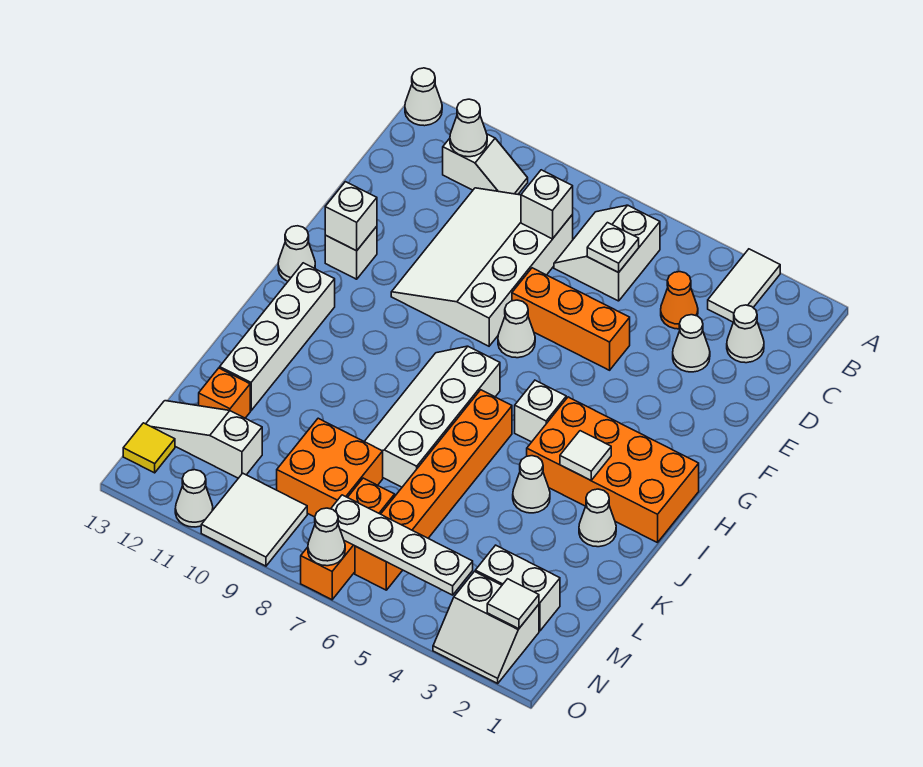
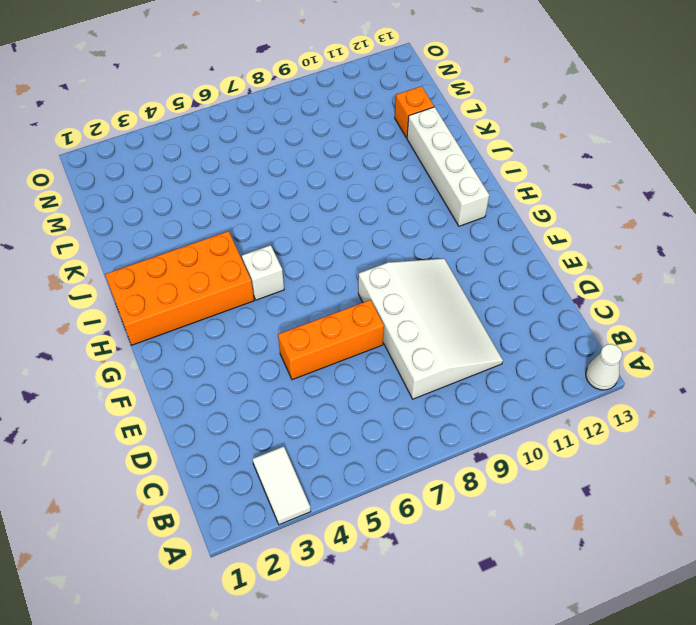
none -> white slope B6:C7 level 1 top 6
none -> white slope B10:B11 level 1 top 11
none -> white cone C2 level 1
none -> orange cone C4 level 1

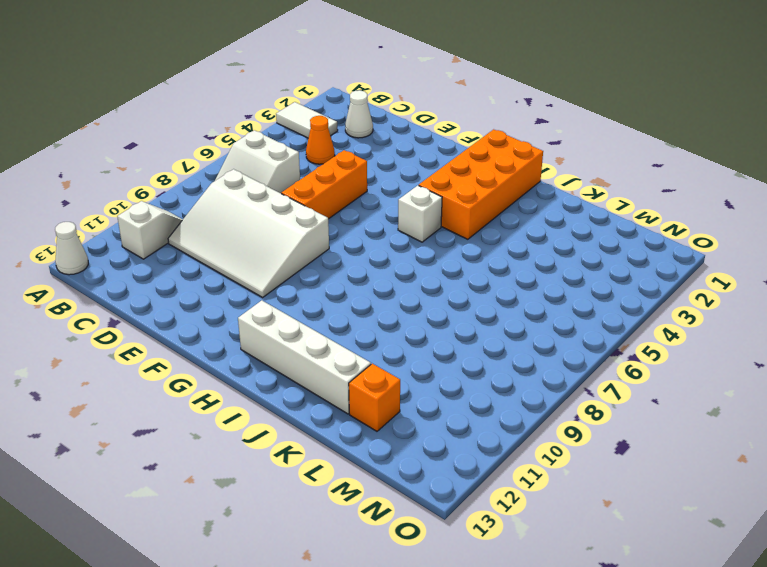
none -> white cone D3 level 1
none -> white cone F7 level 1
none -> white brick F12 level 1
none -> white cone G13 level 1

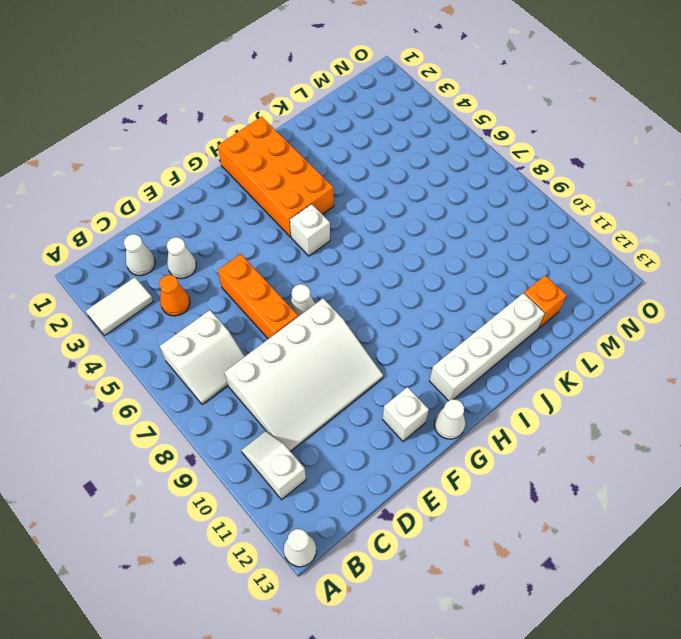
none -> white slope H7:K8 level 1 top 7
none -> orange brick I6:N6 level 1
none -> white cone J2 level 1
none -> white cone J4 level 1

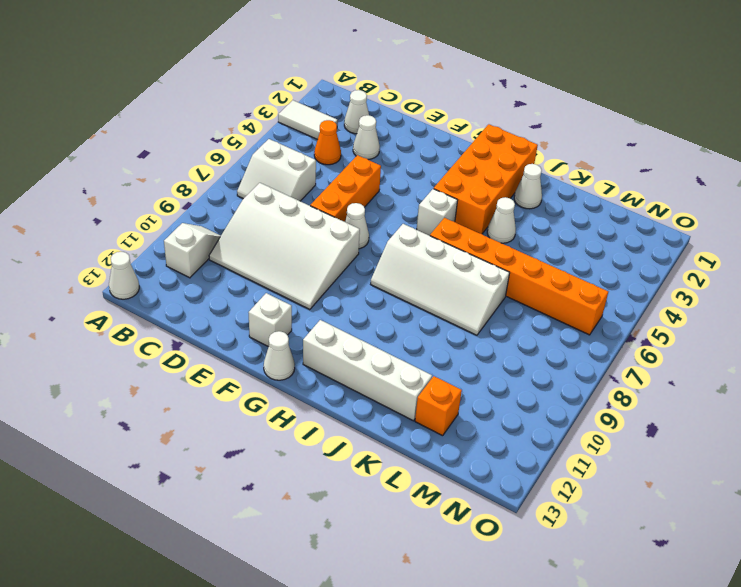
none -> orange brick L8:M9 level 1
none -> white brick M2:M3 level 1
none -> orange brick M7:O7 level 1
none -> white slope M11:M13 level 1 top 11

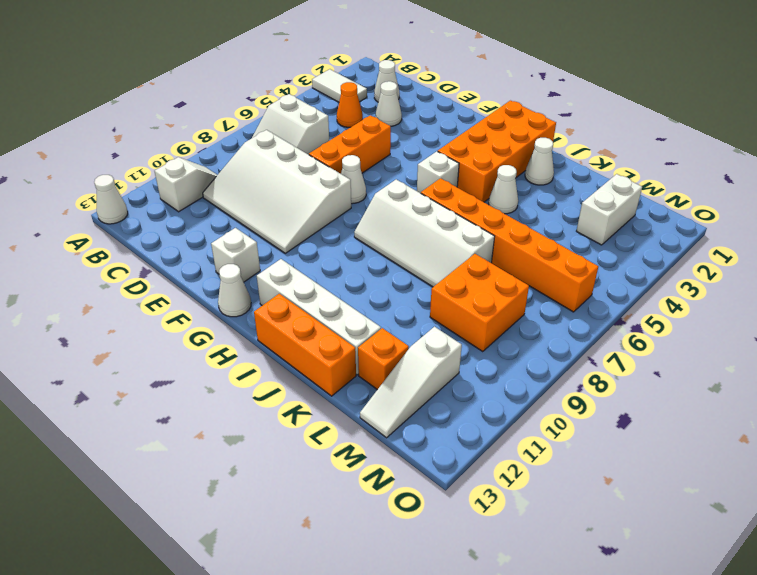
orange brick I13:K13 level 1 -> orange brick M7:O7 level 1
none -> white slope N2:O3 level 1 top N
none -> white tile N9:O10 level 1
none -> yellow tile N13 level 1
none -> white cone O11 level 1

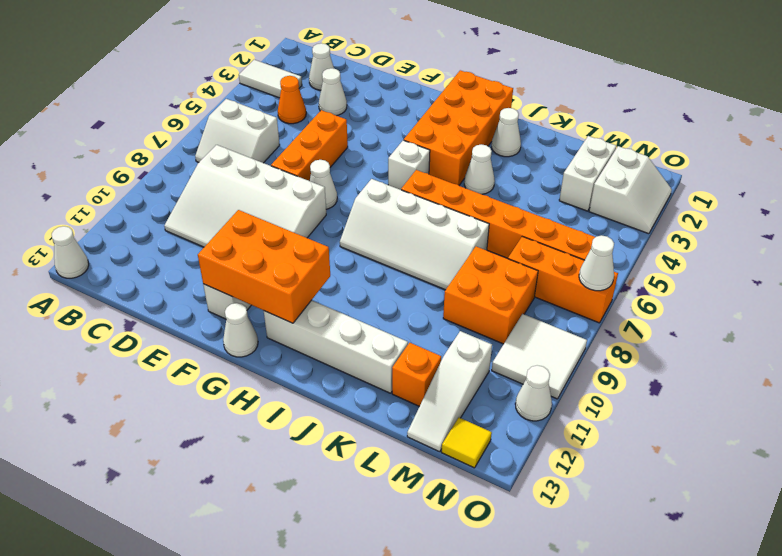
orange brick F11:H12 level 2 -> white brick F12 level 2
none -> white slope B10:B11 level 1 top 11
none -> white cone B11 level 2
none -> white plate C6 level 2
none -> white brick C8 level 2

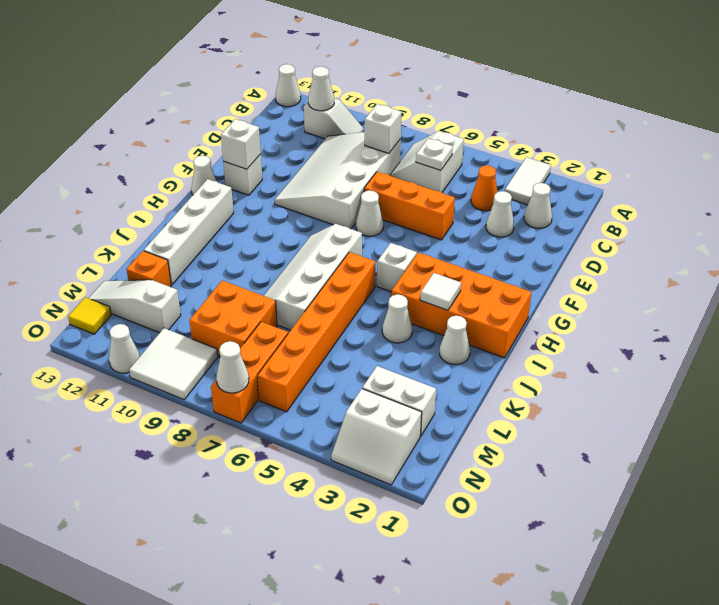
none -> white tile N2 level 2
none -> white plate N4:N7 level 2

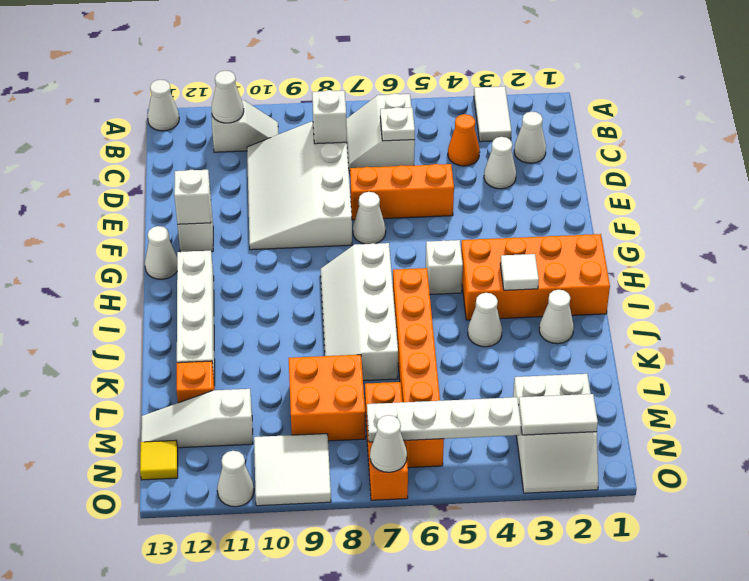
white tile N2:N3 level 2 -> white tile N2 level 2

